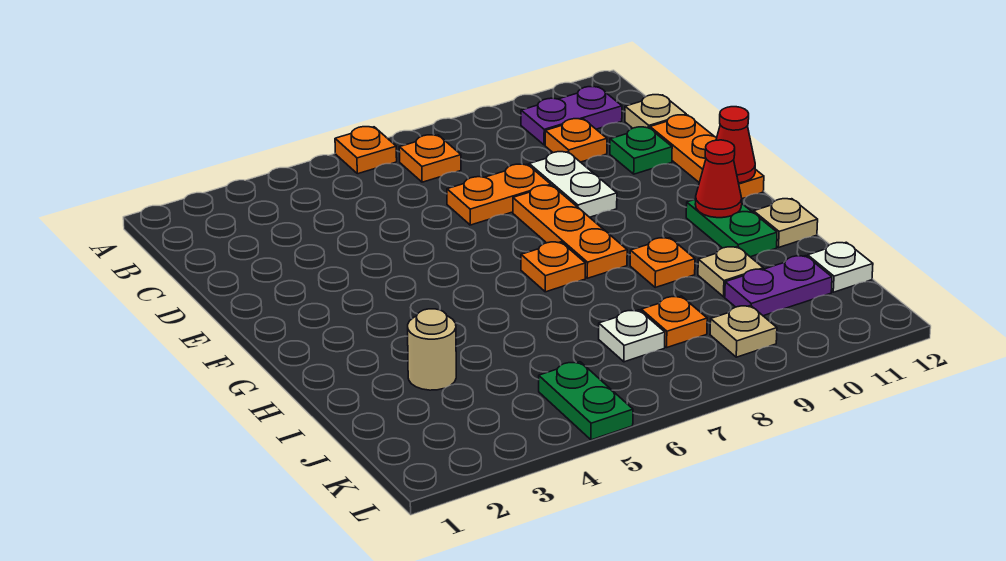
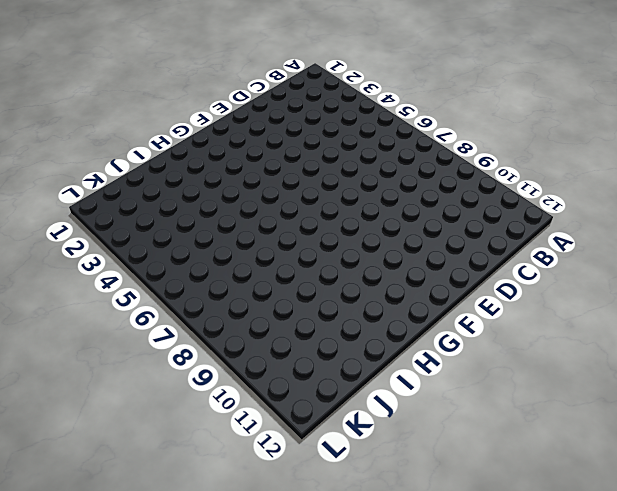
none -> orange plate A6 level 1
none -> orange plate B7 level 1
none -> purple plate B10:B11 level 1

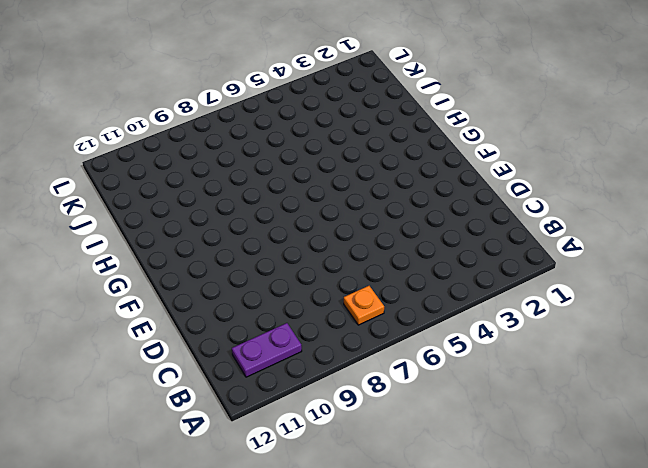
none -> orange plate A6 level 1
none -> orange plate C10 level 1
none -> tan plate C12 level 1

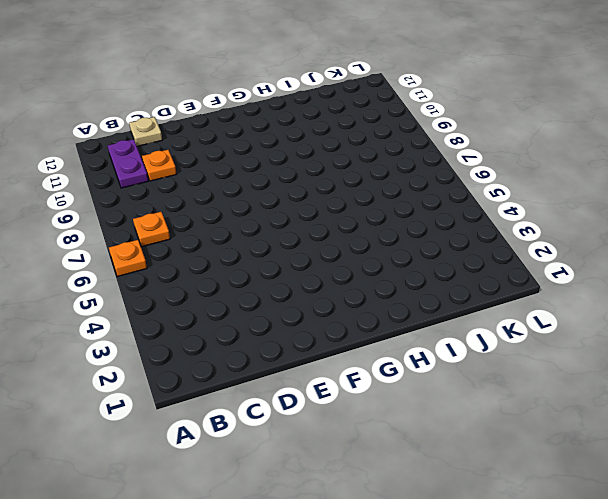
none -> orange plate D7:D8 level 1
none -> white plate D9:E9 level 1
none -> green plate D11 level 1

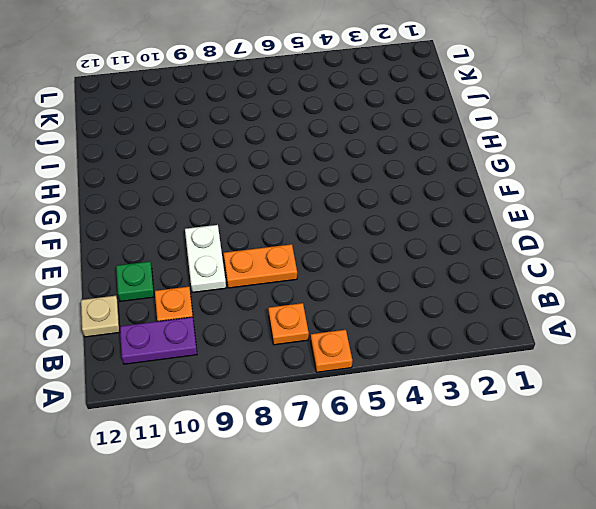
none -> orange plate D12:F12 level 1
none -> orange plate E8:G8 level 1
none -> orange plate G7 level 1

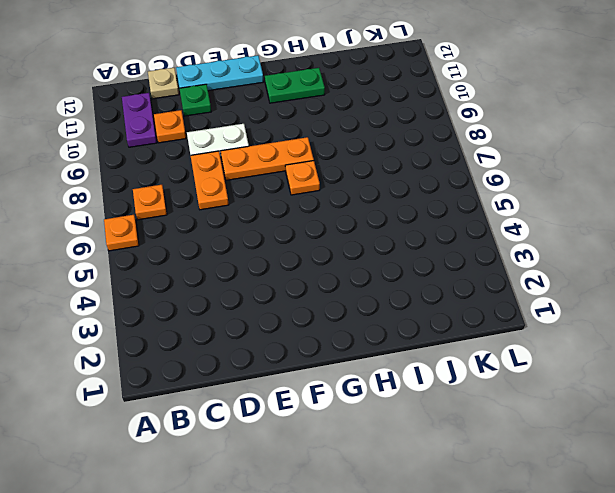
cyan plate D12:F12 level 1 -> orange plate D12:F12 level 1
none -> orange plate H9 level 1
none -> tan plate H12 level 1
none -> tan round brick I3 level 1

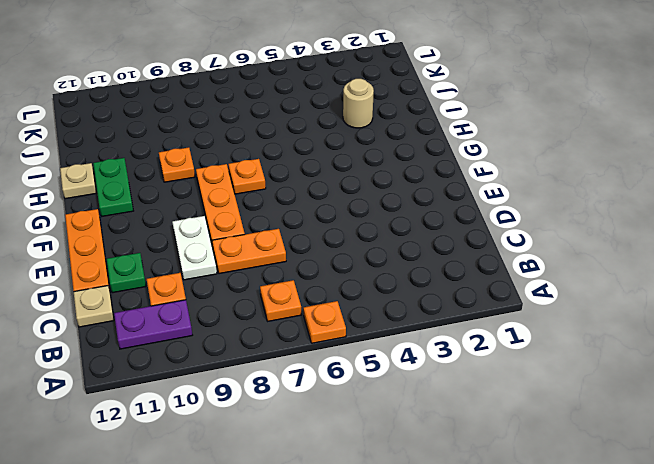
none -> tan plate I10 level 1
none -> white plate J7 level 1
none -> orange plate J8 level 1

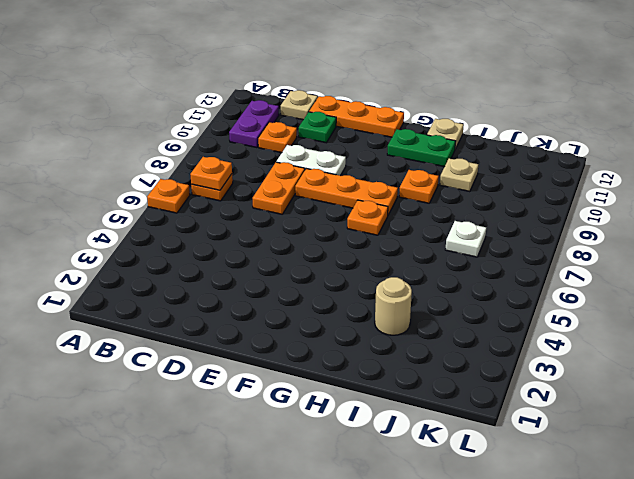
orange plate B7 level 2 -> orange plate J8 level 1
none -> purple plate J10:J11 level 1
none -> white plate J12 level 1
none -> green plate K5:L5 level 1

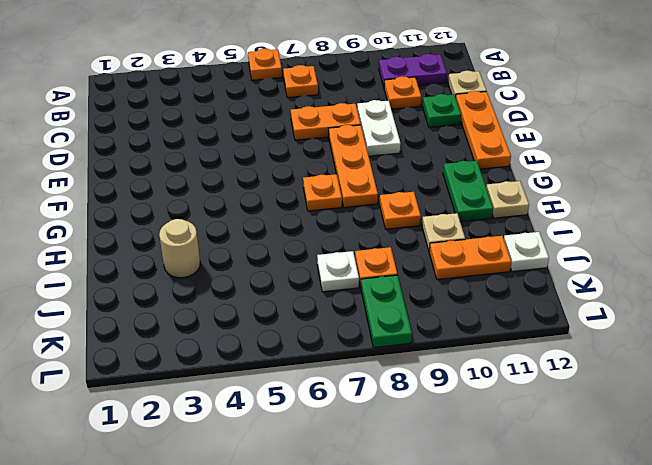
orange plate J10:J11 level 1 -> purple plate J10:J11 level 1
green plate K8:L8 level 1 -> green plate K5:L5 level 1
none -> tan plate K9 level 1
none -> red cone F12 level 2
none -> red cone G11 level 2

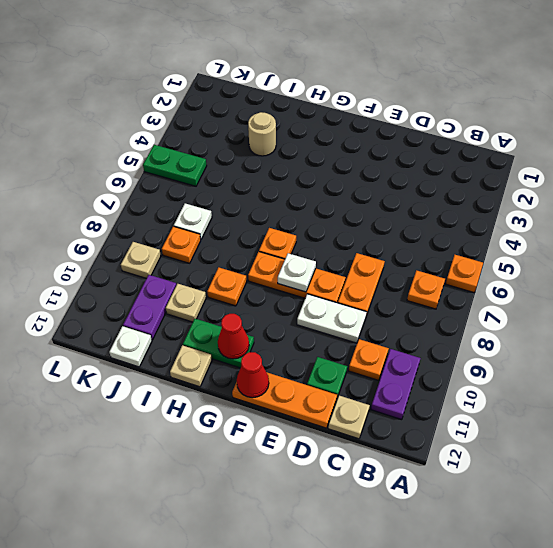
white plate F8 level 2 -> none

